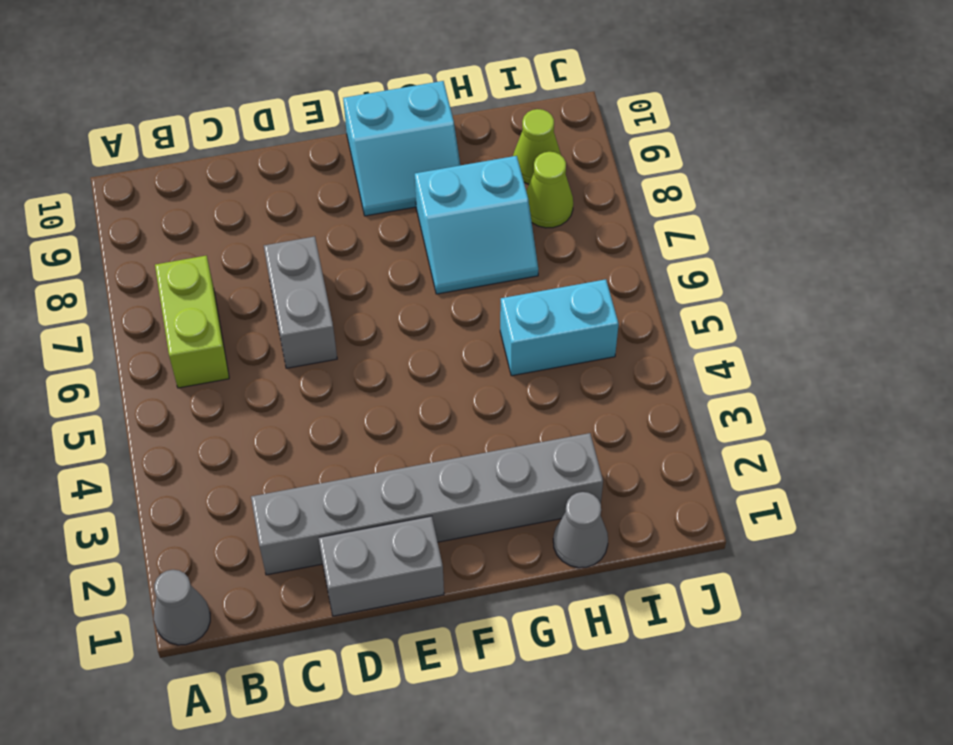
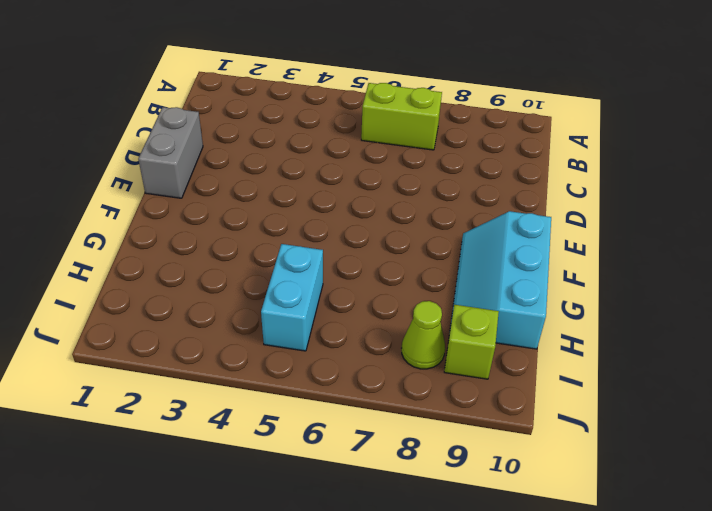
cyan slope F9:H10 level 1 top 10 -> cyan slope F9:G10 level 1 top 10
lime brick I9 level 1 -> lime cone I9 level 1
none -> grey cone A1 level 1
none -> grey brick C2:H2 level 1

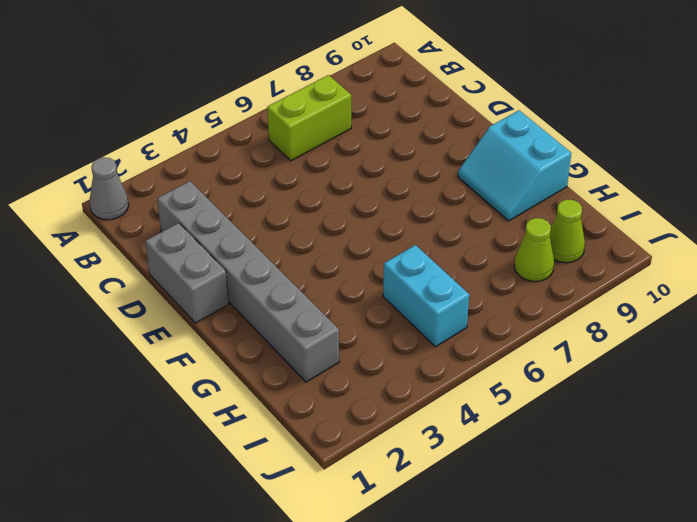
none -> grey brick D6:D7 level 1
none -> cyan slope G7:H8 level 1 top 8

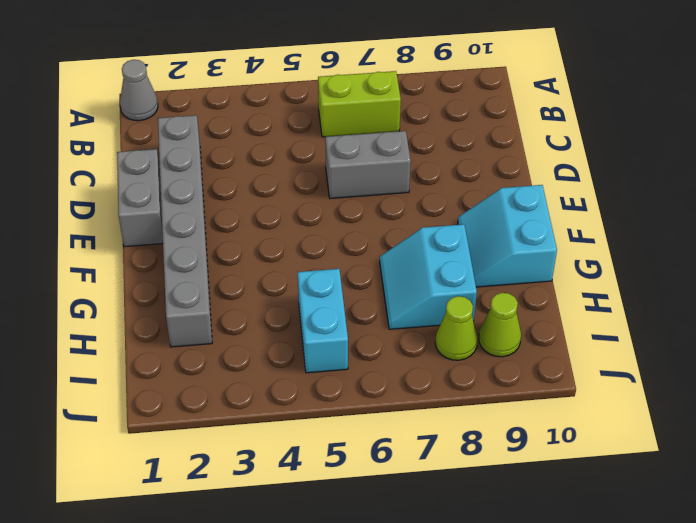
none -> grey cone H1 level 1

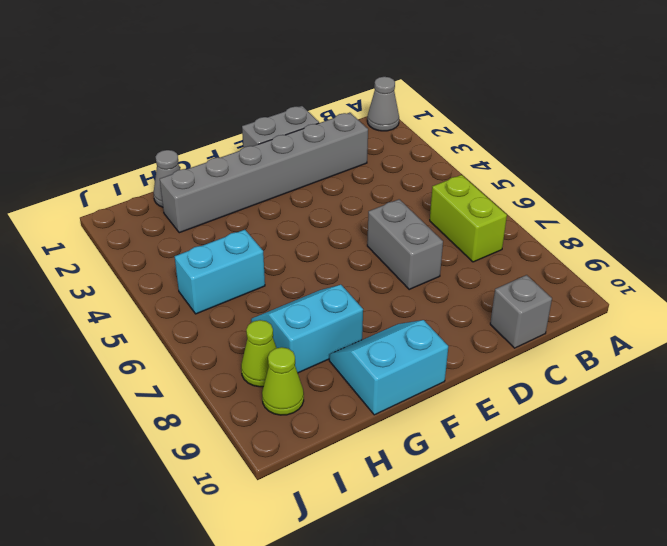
grey brick C10 level 1 -> none

